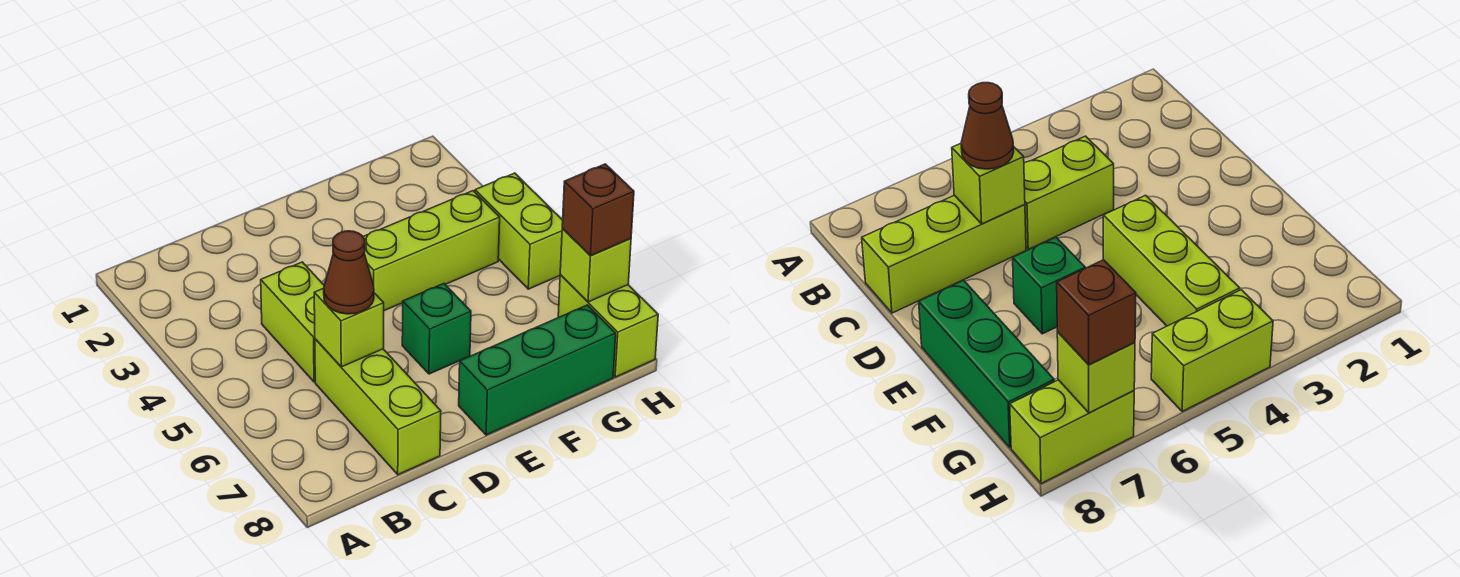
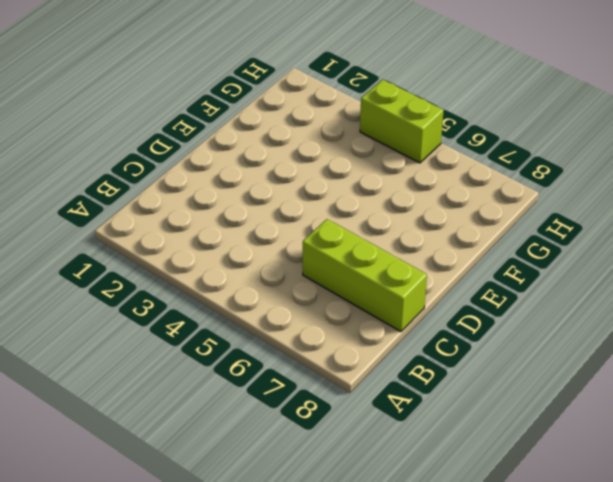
none -> lime brick C4:C5 level 1
none -> lime brick E4:G4 level 1

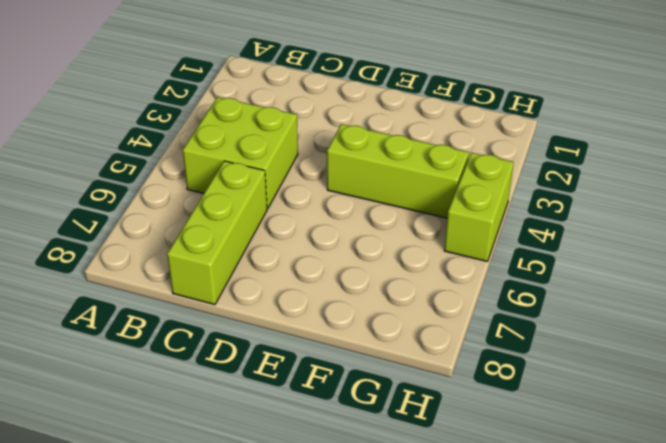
lime brick B4:C5 level 1 -> lime brick C4:C5 level 1
none -> green brick E6 level 1
none -> green brick E8:G8 level 1

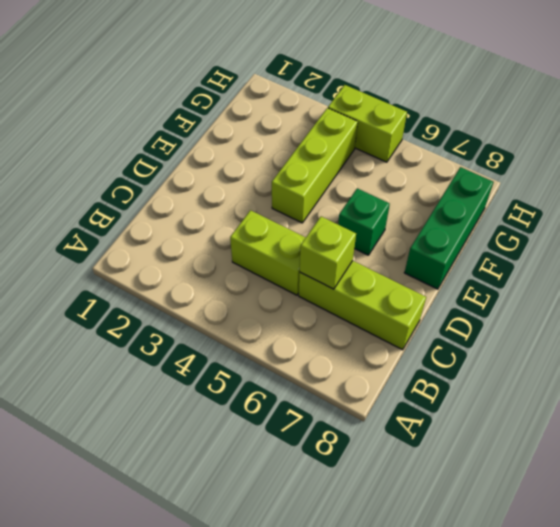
none -> lime brick H7:H8 level 1
none -> lime brick H7 level 2

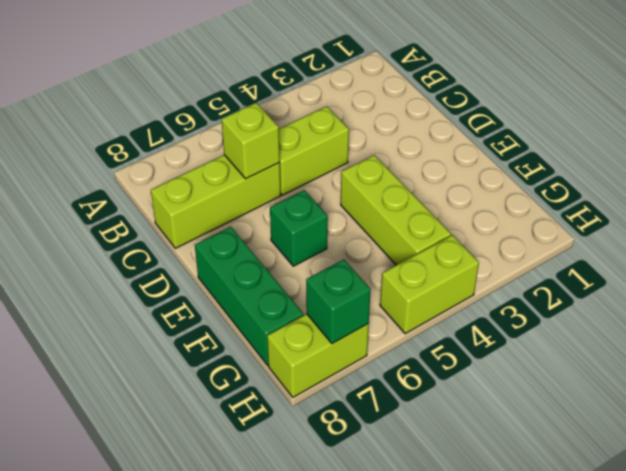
green brick H7 level 2 -> lime brick H7 level 2
none -> brown cone C6 level 3
none -> brown brick H7 level 3

